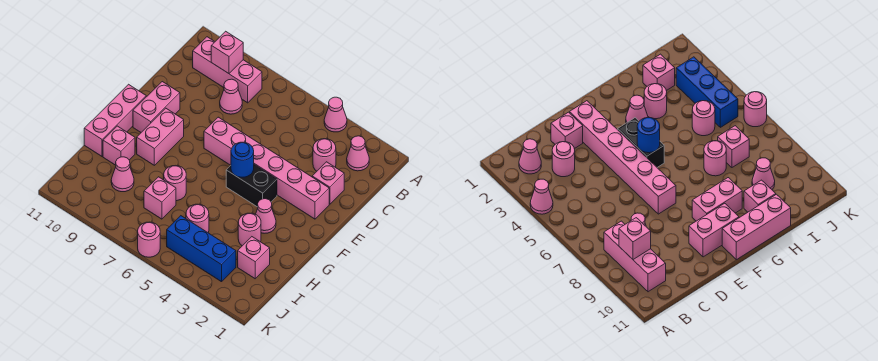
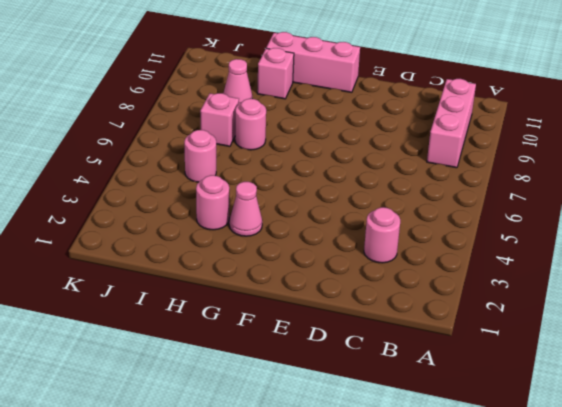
none -> pink cone A4 level 1
none -> pink cone B2 level 1
none -> pink cone C8 level 1

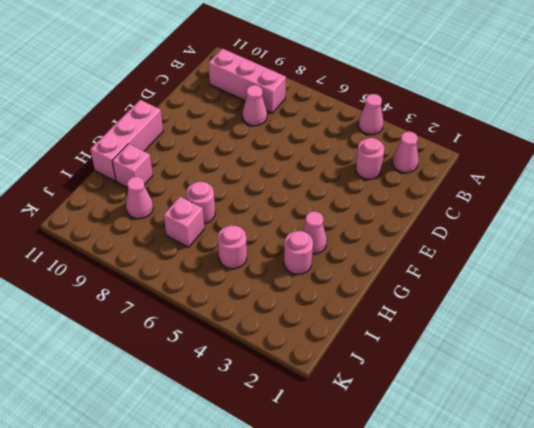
none -> pink brick D2 level 1
none -> pink brick E2:E7 level 1
none -> pink brick E10:F10 level 1

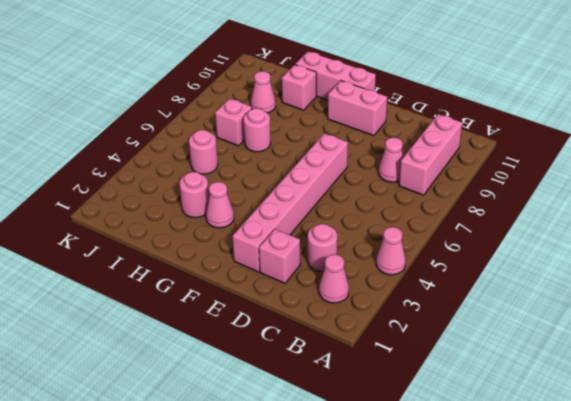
none -> black brick F4:F5 level 1
none -> pink brick F9:G9 level 1
none -> pink brick I2 level 1

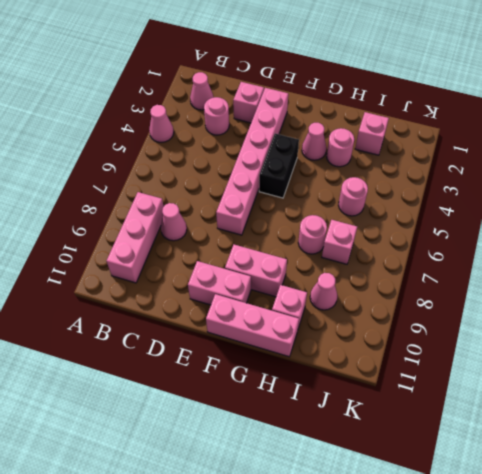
none -> blue brick J3:J5 level 1
none -> pink round brick K6 level 1
none -> pink brick B9 level 2

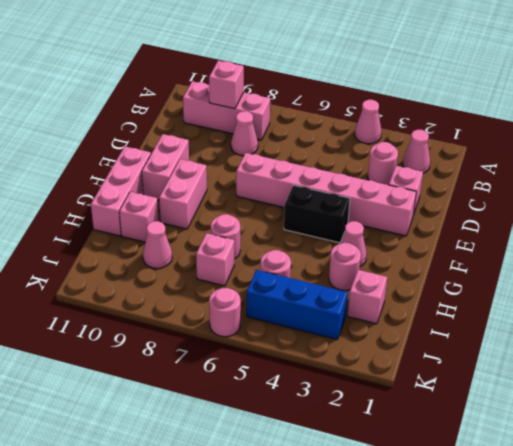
none -> blue round brick F5 level 2

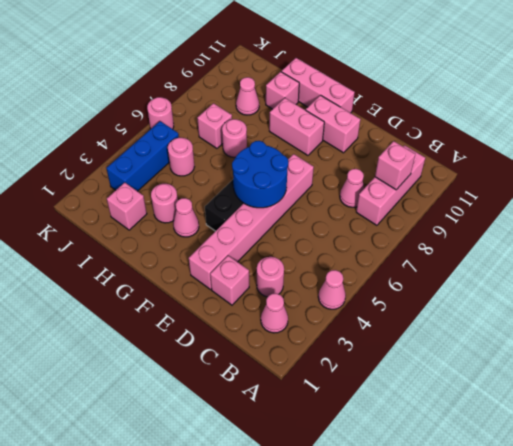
blue round brick E5:F6 level 2 -> blue round brick F5 level 2

